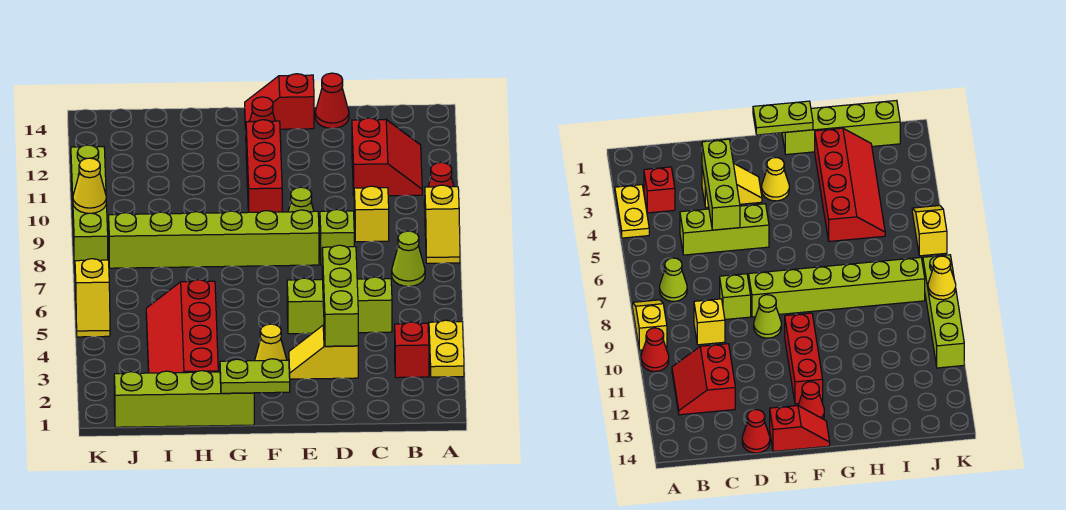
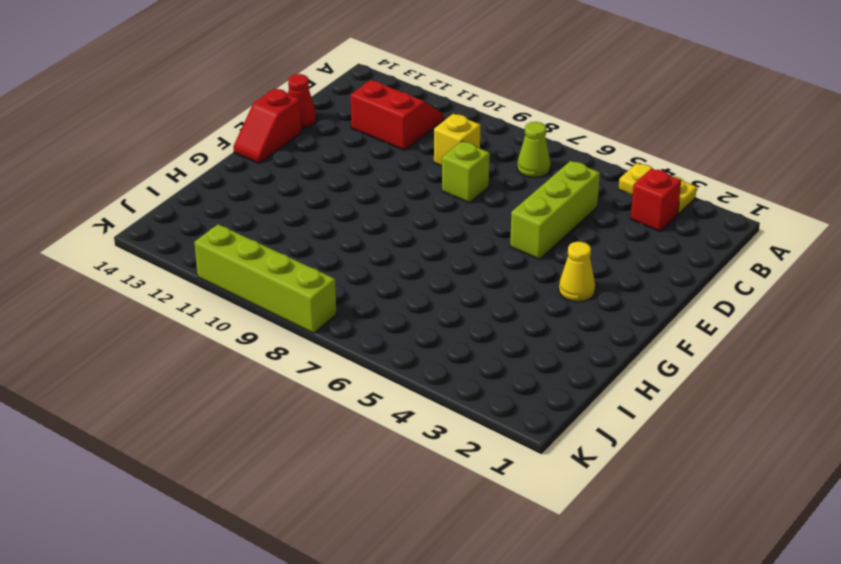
none -> yellow slope A8:A9 level 1 top 9
none -> red cone A10 level 1
none -> yellow slope D3:E3 level 1 top D

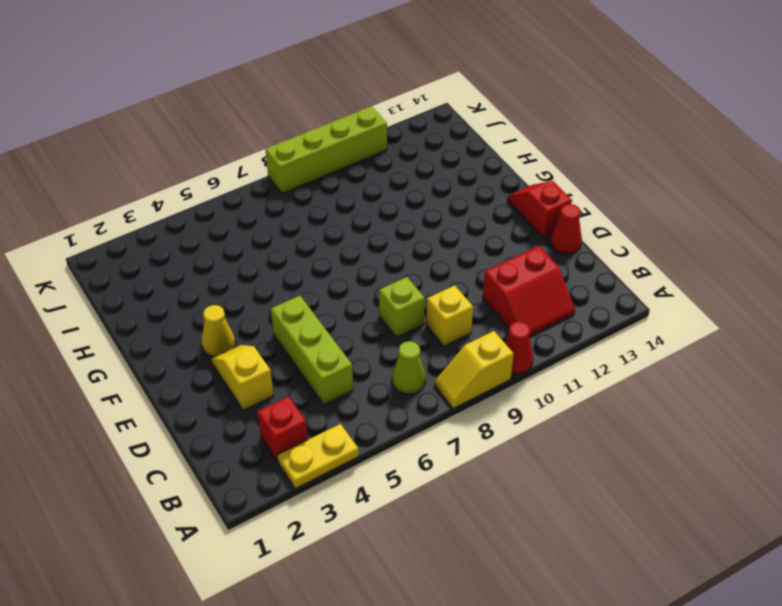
none -> lime brick E8:J8 level 1
none -> lime cone E9 level 1
none -> red brick F10:F12 level 1

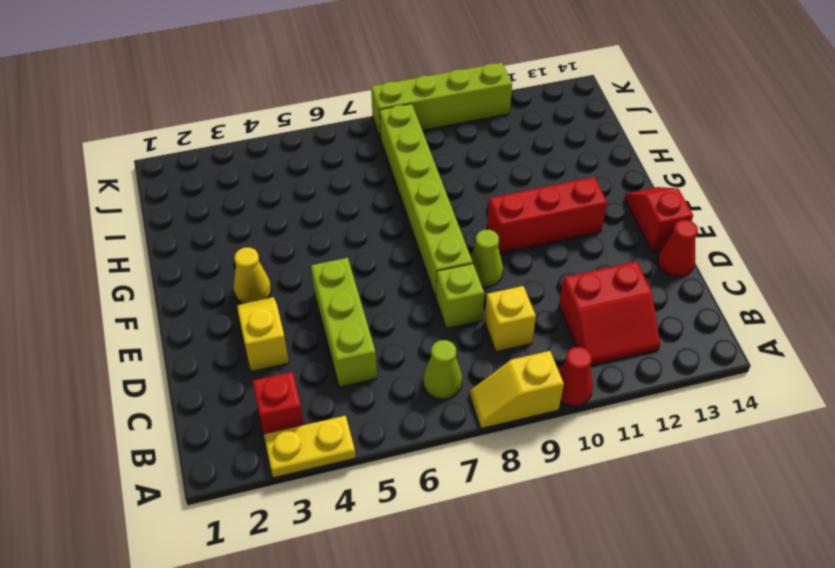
none -> red cone F13 level 1
none -> lime brick G1:J1 level 1
none -> red slope H2:I5 level 1 top H

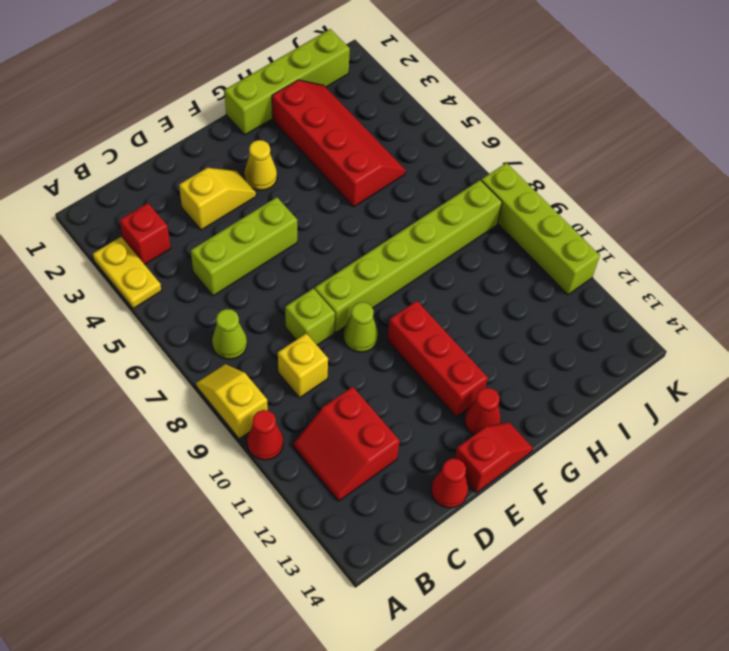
none -> yellow slope K5:K6 level 1 top 6
none -> lime brick D3:D5 level 2
none -> lime plate F1:G1 level 2

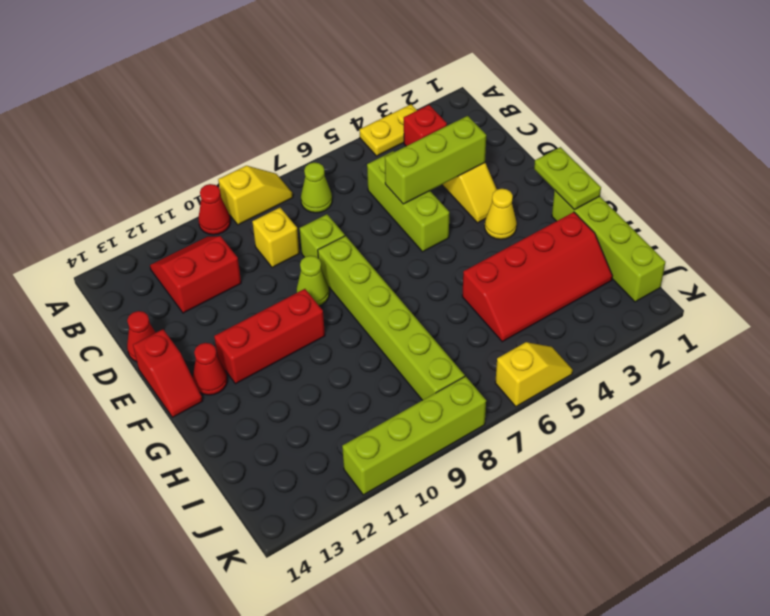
none -> yellow cone K9 level 2

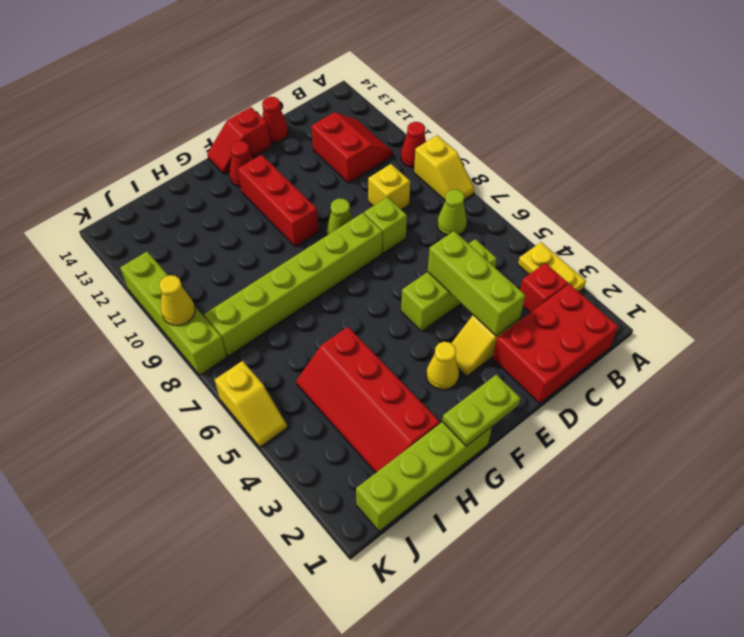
red brick B1:D2 level 1 -> none

